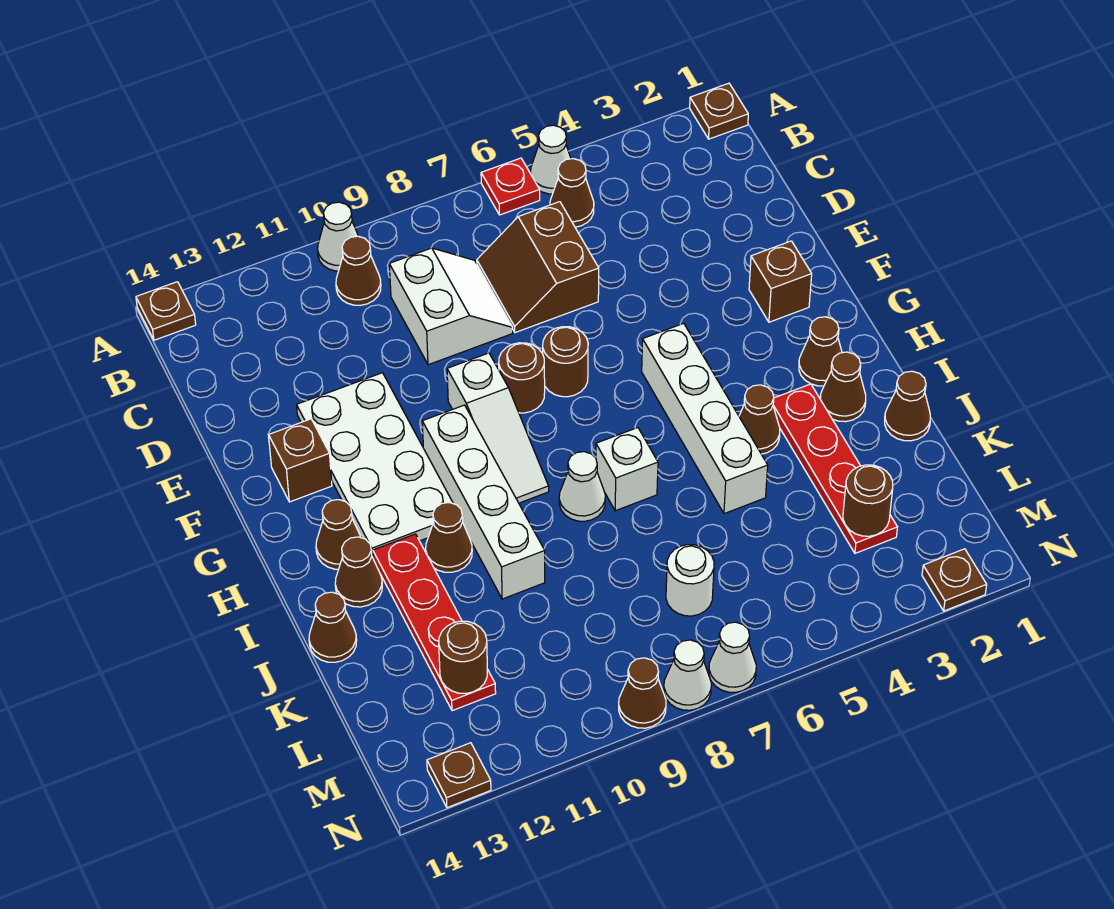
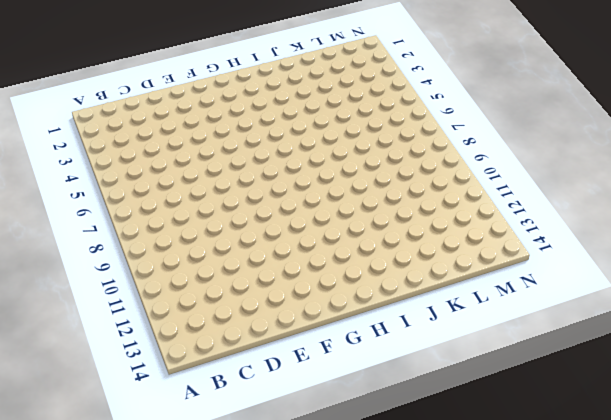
none -> brown plate A1 level 1
none -> white cone A5 level 1
none -> red plate A6 level 1
none -> white cone A10 level 1

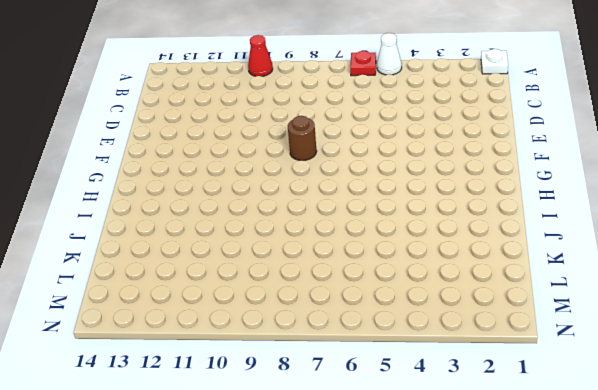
white plate A1 level 1 -> brown plate A1 level 1
red cone A10 level 1 -> white cone A10 level 1
none -> brown plate A14 level 1
none -> brown cone B5 level 1
none -> brown cone B10 level 1
none -> brown slope C6:D7 level 1 top 6

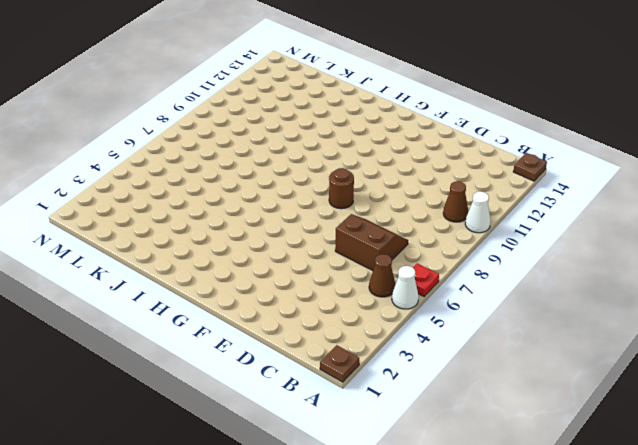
none -> white slope C8:D9 level 1 top 9
none -> white plate E11:H12 level 1
none -> brown brick F2 level 1
none -> brown round brick F7 level 1

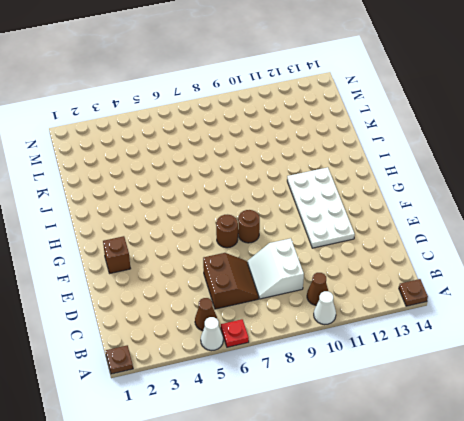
none -> white slope F9:H9 level 1 top F
none -> brown brick F13 level 1
none -> white brick G5:J5 level 1
none -> white brick G10:J10 level 1

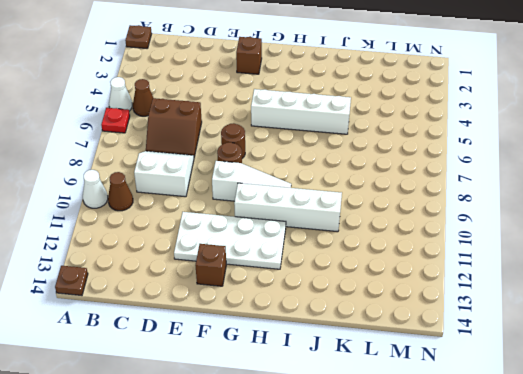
none -> brown cone H2 level 1
none -> brown cone H13 level 1
none -> brown cone I2 level 1
none -> red plate I3:L3 level 1

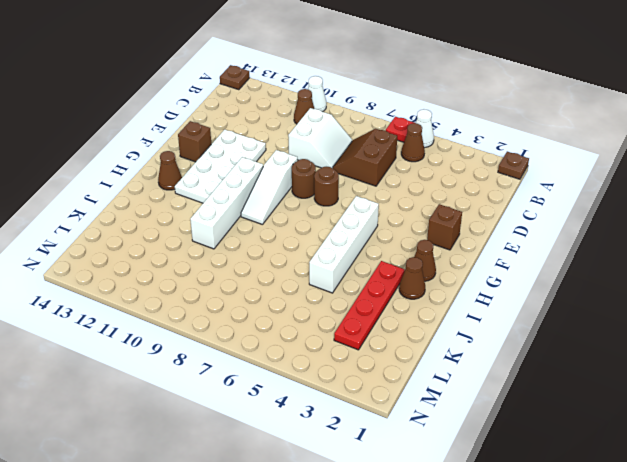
none -> brown cone I4 level 1
none -> white brick I7 level 1
none -> white cone I8 level 1
none -> brown cone I11 level 1

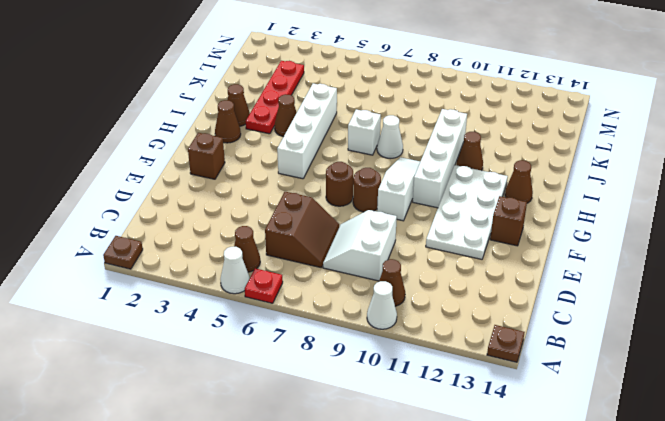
none -> red plate I12:L12 level 1
none -> brown cone I13 level 1
none -> brown cone J1 level 1
none -> brown cone J14 level 1

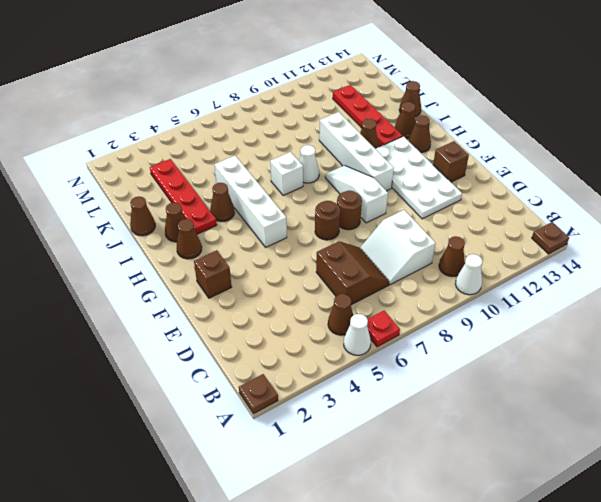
none -> white round brick L7 level 1
none -> brown plate N2 level 1
none -> white cone N7 level 1
none -> white cone N8 level 1

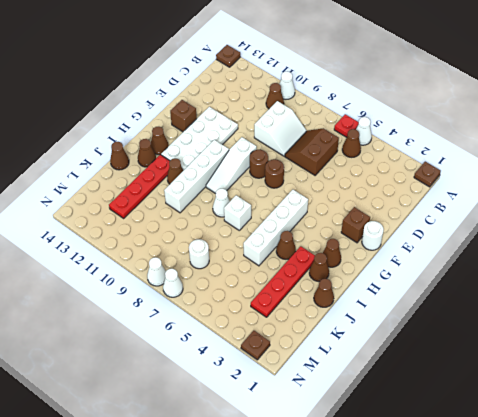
white round brick F1 level 1 -> none
none -> brown cone N9 level 1
none -> brown plate N13 level 1
none -> brown round brick L3 level 2
none -> brown round brick L12 level 2

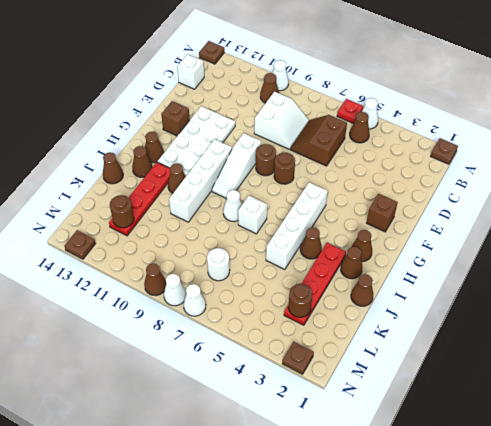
white brick C14 level 1 -> none

